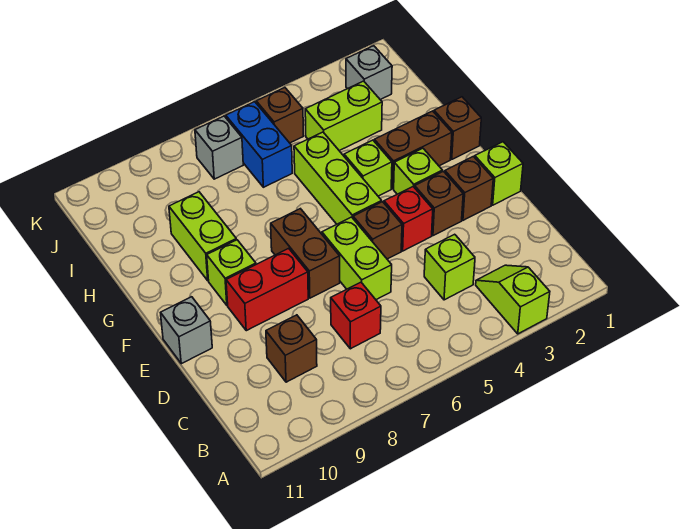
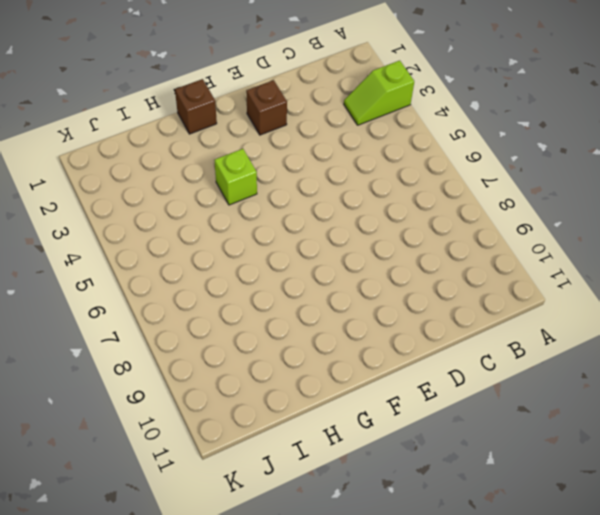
none -> lime brick C4 level 1
none -> red brick C7 level 1
none -> brown brick C9 level 1

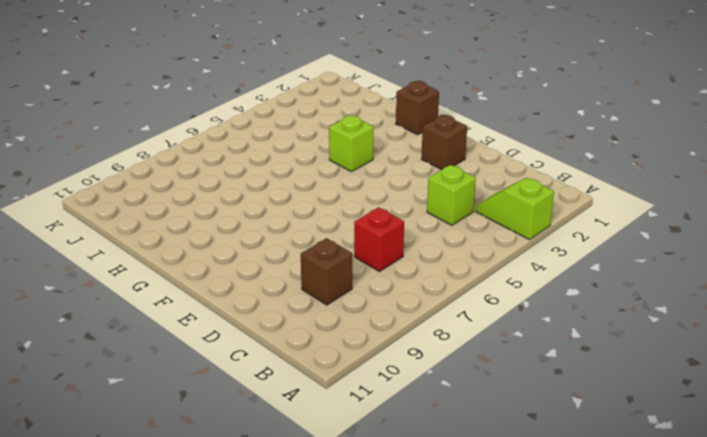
none -> lime brick D6:E6 level 1
none -> lime brick E1 level 1
none -> brown brick E3 level 1

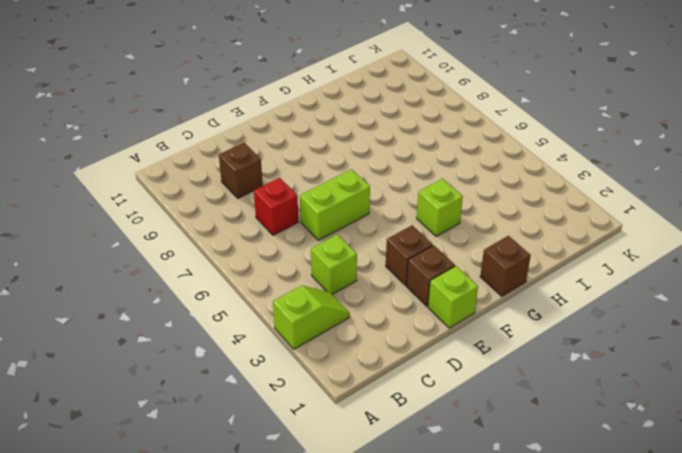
none -> red brick E4 level 1
none -> brown brick E5 level 1
none -> brown brick E7:F7 level 1

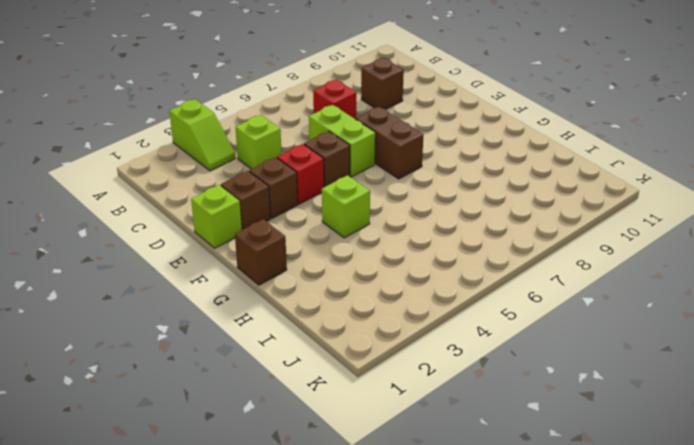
none -> red brick E8:E9 level 1
none -> grey brick E11 level 1
none -> lime brick F3 level 1

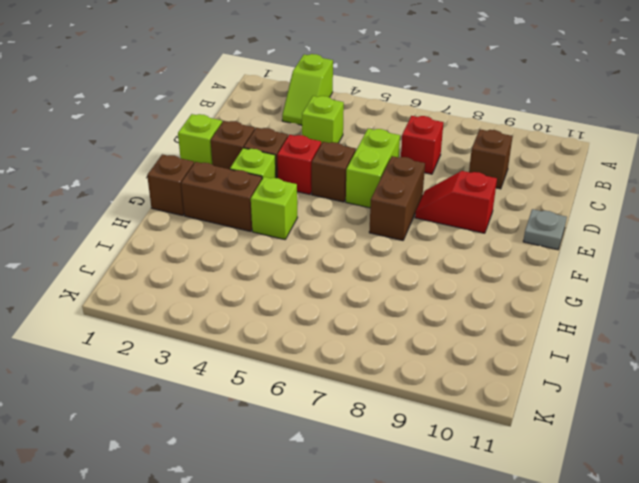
red slope E8:E9 level 1 top 9 -> red brick E8:E9 level 1
grey plate E11 level 1 -> grey brick E11 level 1
none -> lime brick F5:H5 level 1
none -> lime brick F9 level 1
none -> lime brick G9:H9 level 1

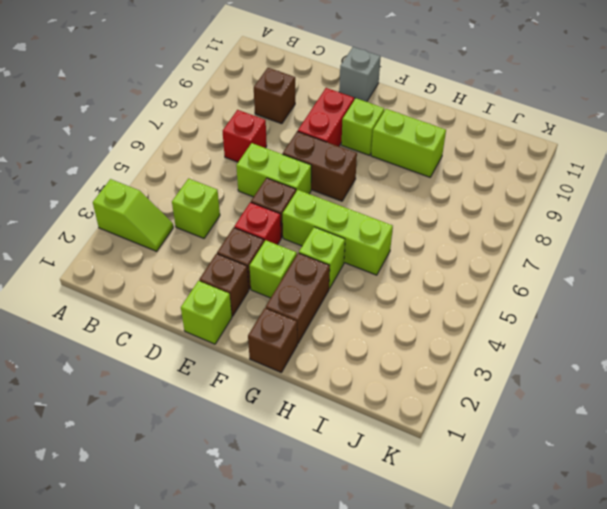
none -> lime brick I3:I4 level 1
none -> blue brick I6:J6 level 1
none -> grey brick J2 level 1

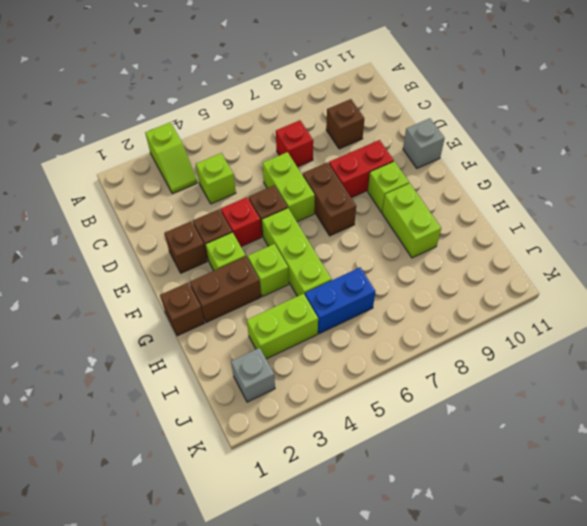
blue brick I5:I6 level 1 -> blue brick I6:J6 level 1
none -> lime brick E1 level 1
none -> brown brick J5 level 1
none -> grey brick J7 level 1

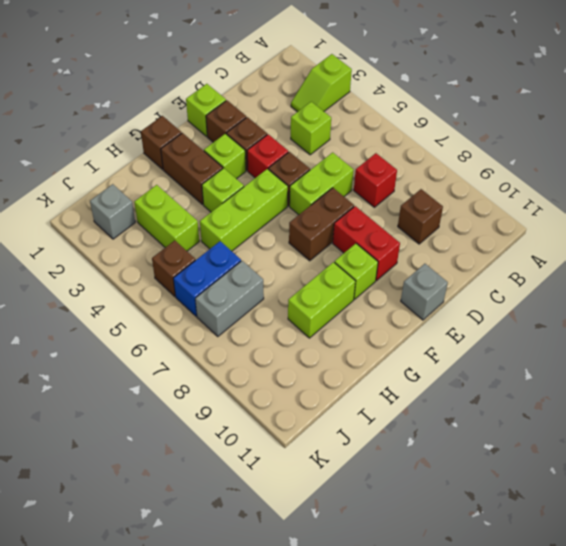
grey brick I7:J7 level 1 -> grey brick J7 level 1

